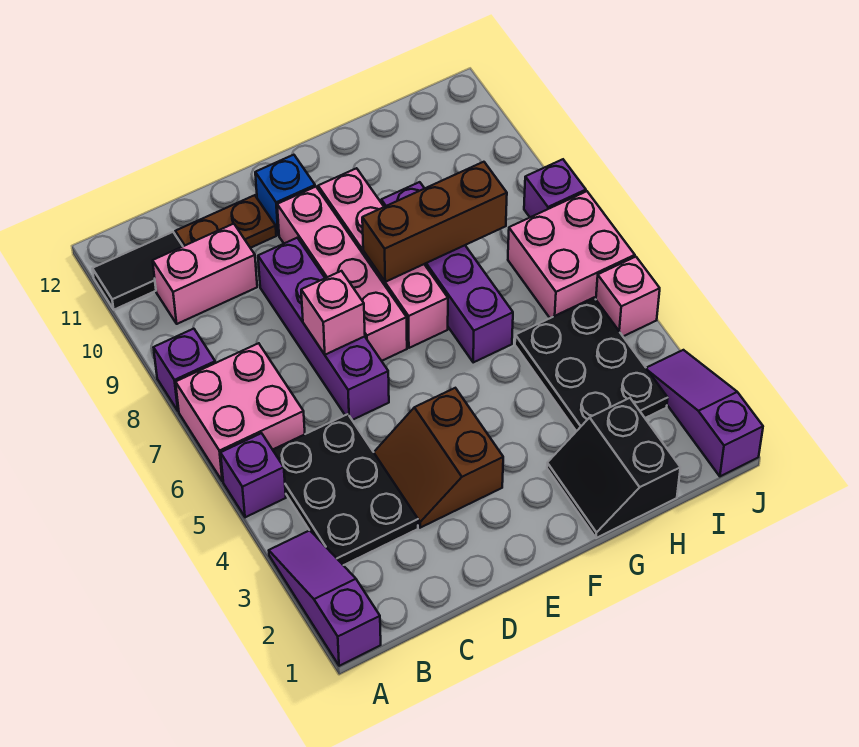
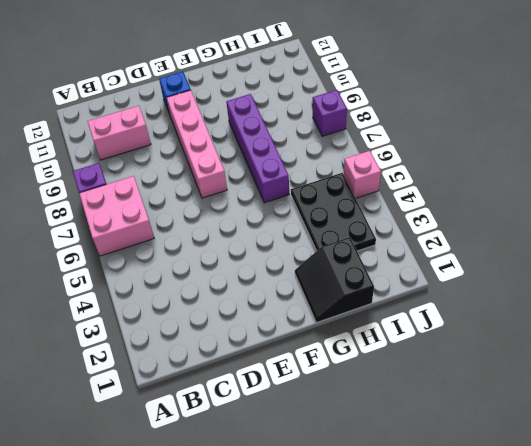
none -> purple slope A1:A3 level 1 top 1
none -> purple brick A5 level 1
none -> black tile A11:B11 level 1

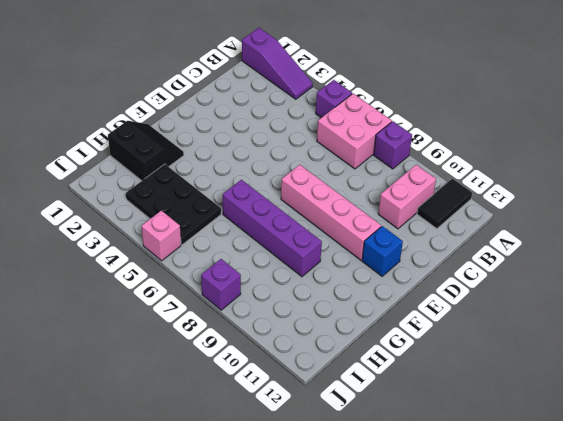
none -> black plate B3:C5 level 1
none -> brown plate C11:D11 level 1
none -> brown slope D3:E4 level 1 top E

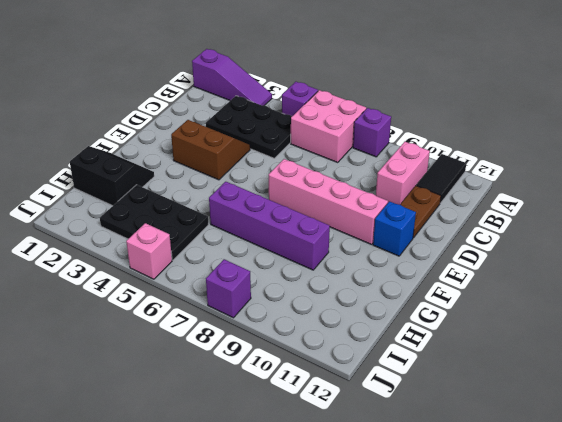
none -> purple brick D6:D9 level 1
none -> pink brick F7:F10 level 1
none -> pink brick I6:J7 level 1

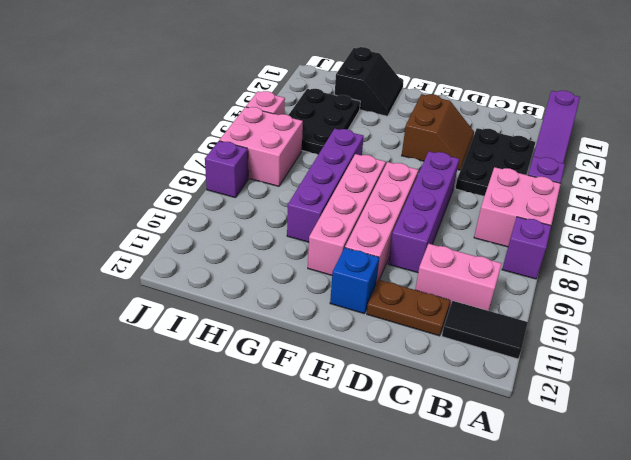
none -> purple slope J1:J3 level 1 top 1
none -> pink brick D7 level 2
none -> brown brick F8:H8 level 2

